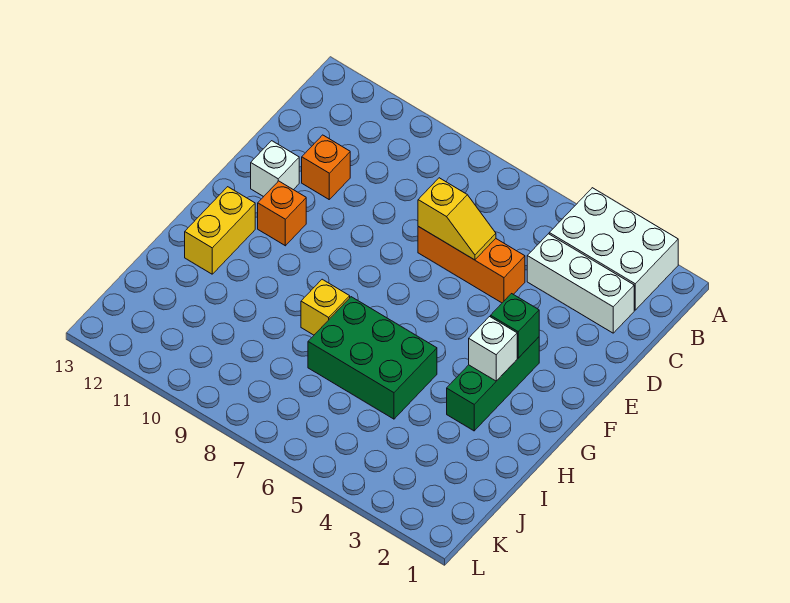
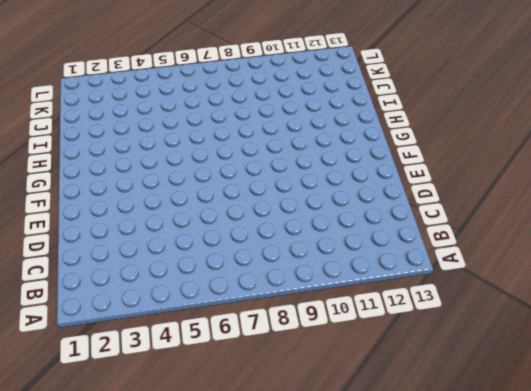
none -> white brick A2:B4 level 1
none -> white brick C2:C4 level 1
none -> orange brick D5:D7 level 1

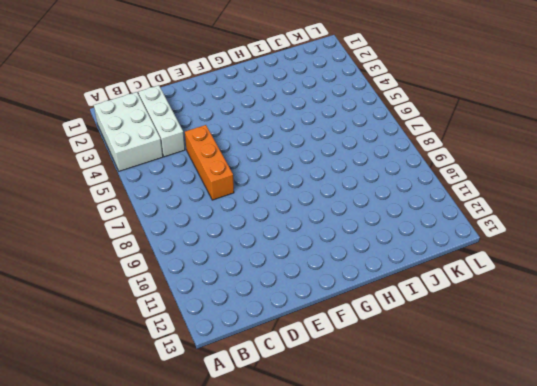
none -> orange brick D11 level 1
none -> white brick E12 level 1
none -> green brick F3:H3 level 1

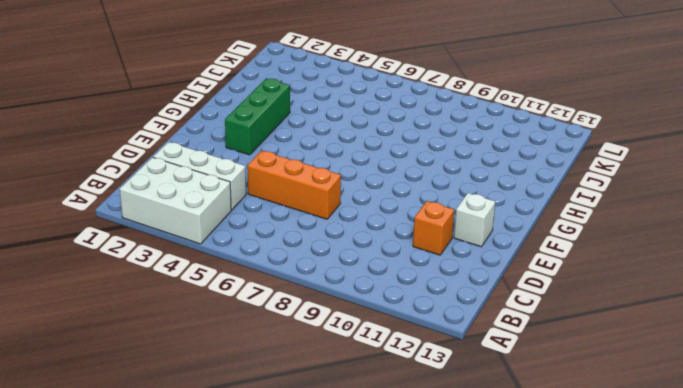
none -> orange brick F11 level 1
none -> yellow brick G12:H12 level 1
none -> green brick H5:I7 level 1

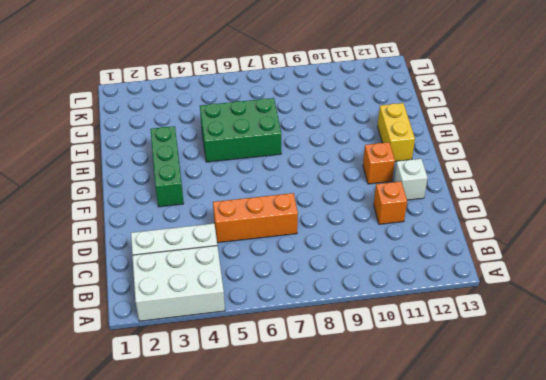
none -> yellow brick H8 level 1
none -> yellow slope D6:D7 level 2 top 7
none -> green brick F3 level 2

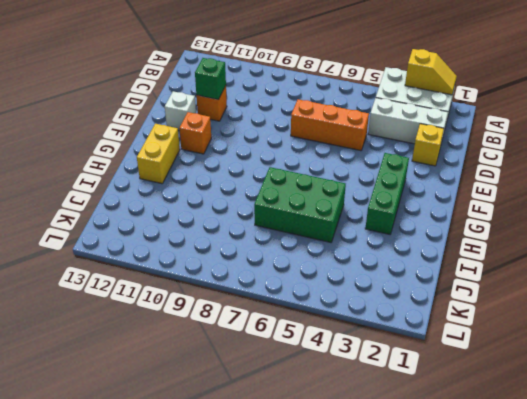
yellow slope A2:A3 level 2 top 3 -> yellow slope D6:D7 level 2 top 7
yellow brick D2 level 1 -> yellow brick H8 level 1
green brick D11 level 2 -> green brick F3 level 2
none -> white brick G3 level 2

